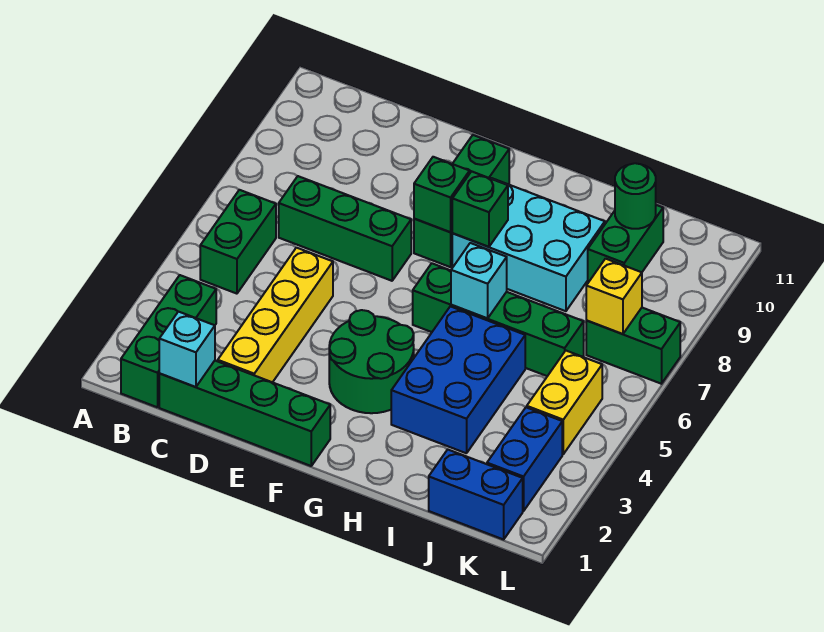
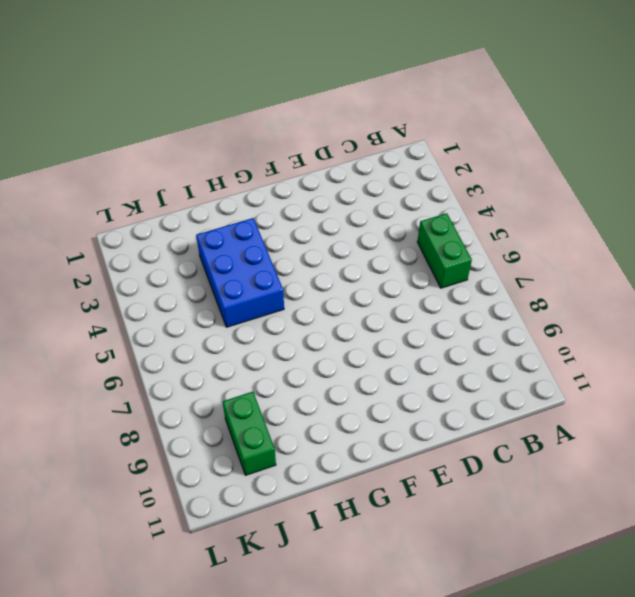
none -> green brick B1:B3 level 1
none -> green brick C1:F1 level 1
none -> green brick C7:E7 level 1

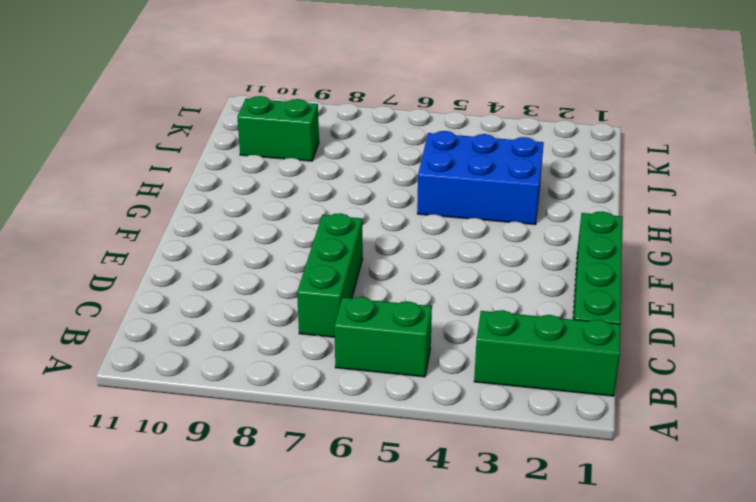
none -> yellow brick D2:D5 level 1
none -> green round brick F3:G4 level 1
none -> green brick F8:F10 level 1

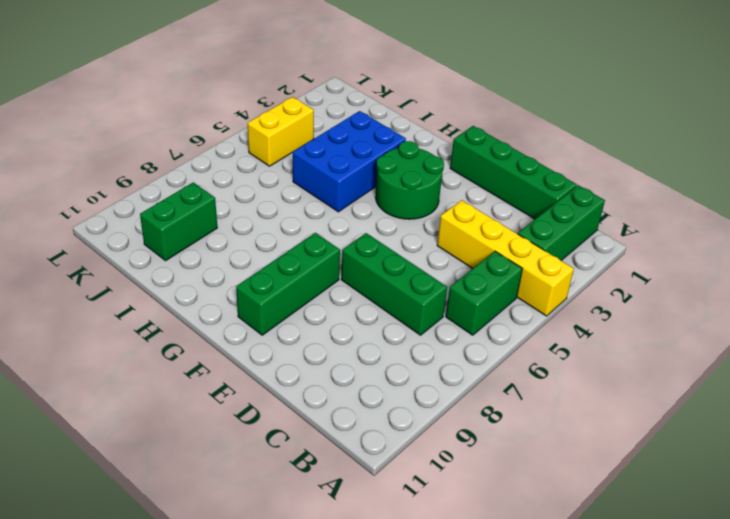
yellow brick A4:D4 level 1 -> yellow brick D2:D5 level 1
none -> green brick G6:J6 level 1
none -> cyan brick G8:I9 level 1
none -> blue brick J1:K1 level 1

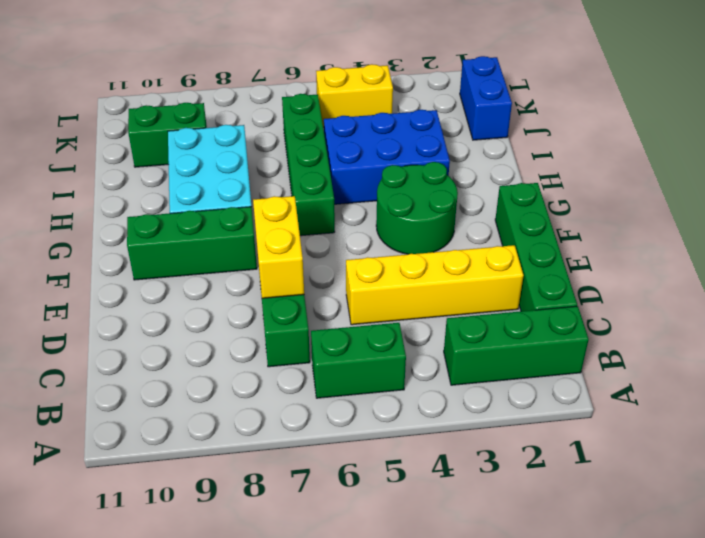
yellow brick D7:E7 level 2 -> none
none -> blue brick K2:K3 level 1
none -> green brick K7:L7 level 1
none -> cyan brick C1 level 2

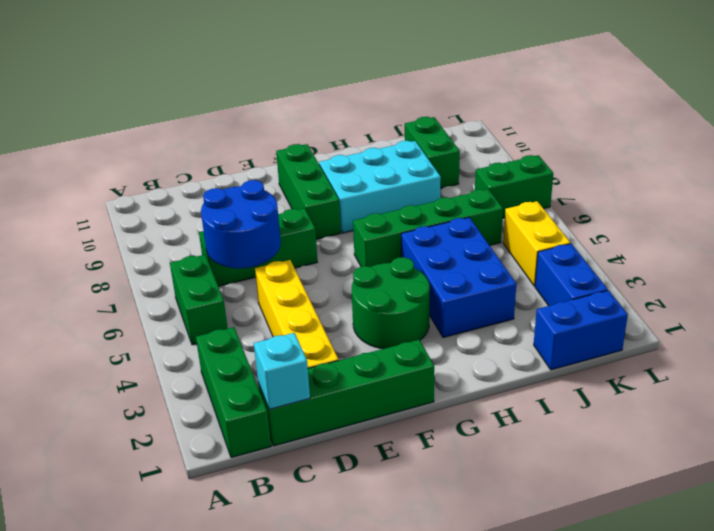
blue round brick C6:D7 level 2 -> none
none -> green brick F8 level 2
none -> green brick G8 level 2
none -> cyan brick H6 level 2

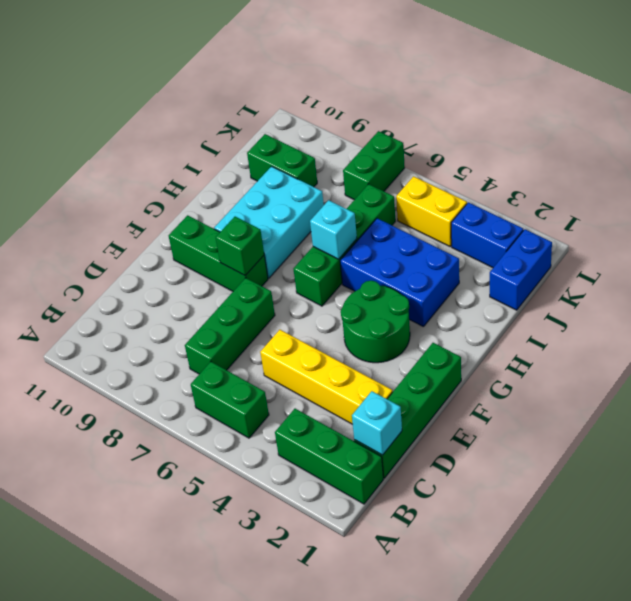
none -> green brick G8 level 2
none -> green round brick J10 level 2
none -> yellow brick K7 level 2

